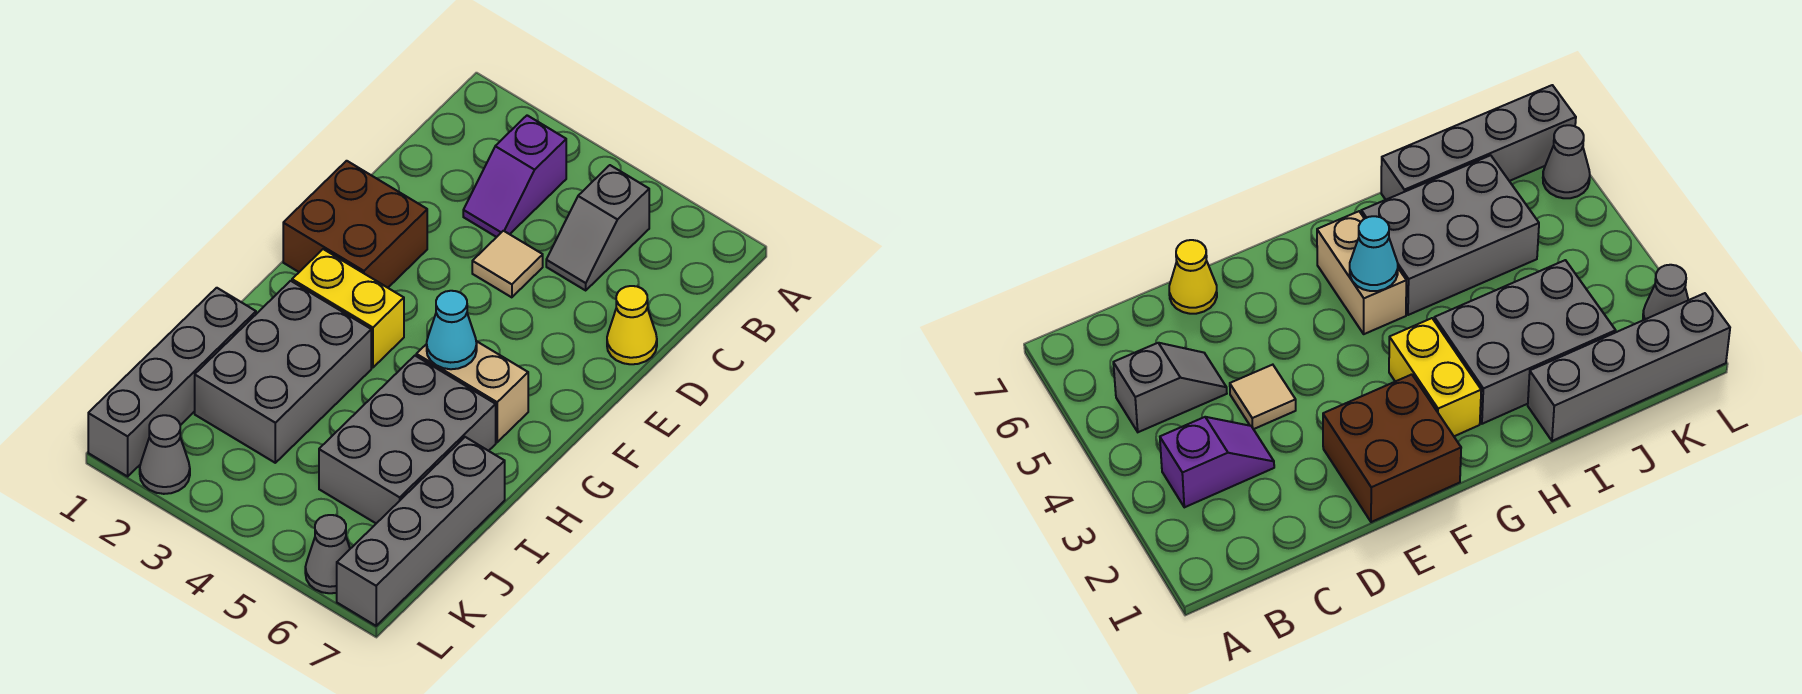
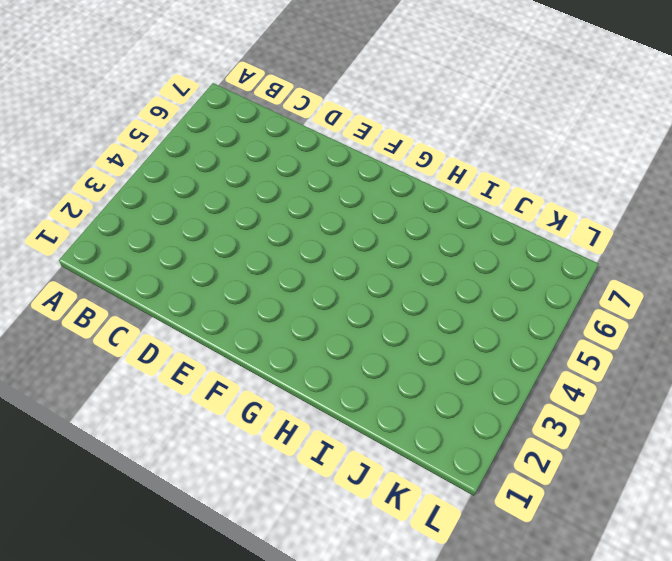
none -> purple slope B3:C3 level 1 top B
none -> grey slope B5:C5 level 1 top B
none -> tan tile D4 level 1

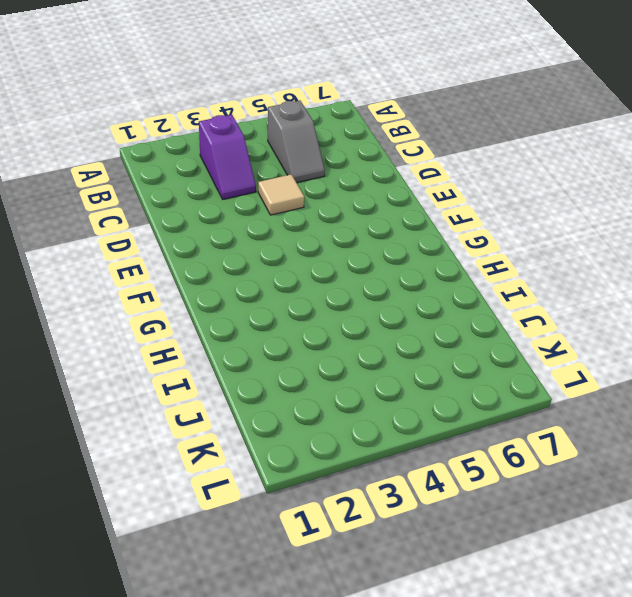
none -> yellow cone D7 level 1
none -> brown brick E1:F2 level 1
none -> yellow brick G2:G3 level 1

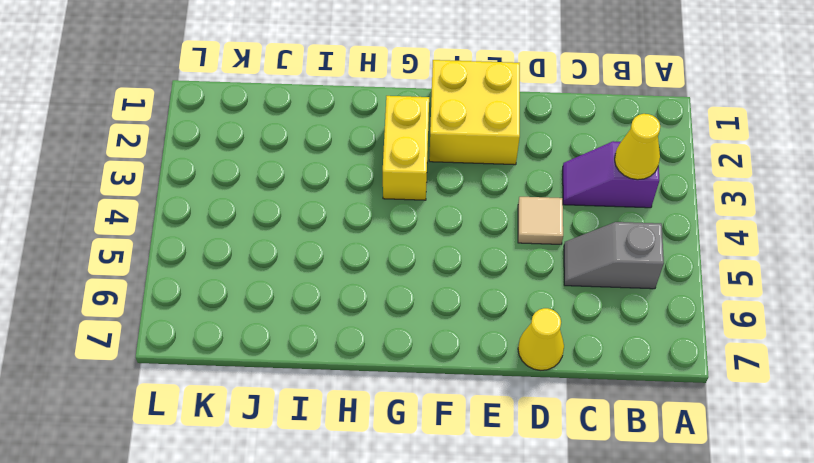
yellow cone B3 level 2 -> none
yellow brick E1:F2 level 1 -> brown brick E1:F2 level 1
none -> tan brick G5:G6 level 1
none -> grey brick H2:J3 level 1
none -> grey brick H5:J6 level 1

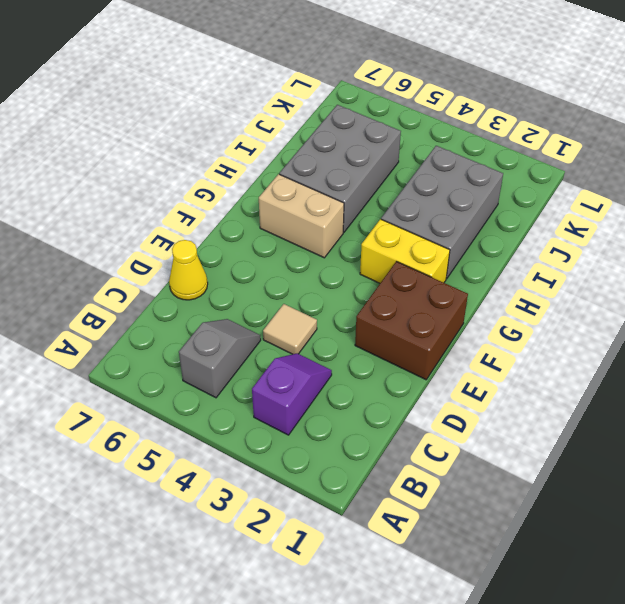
none -> grey brick I1:L1 level 1
none -> grey brick I7:L7 level 1
none -> grey cone L2 level 1

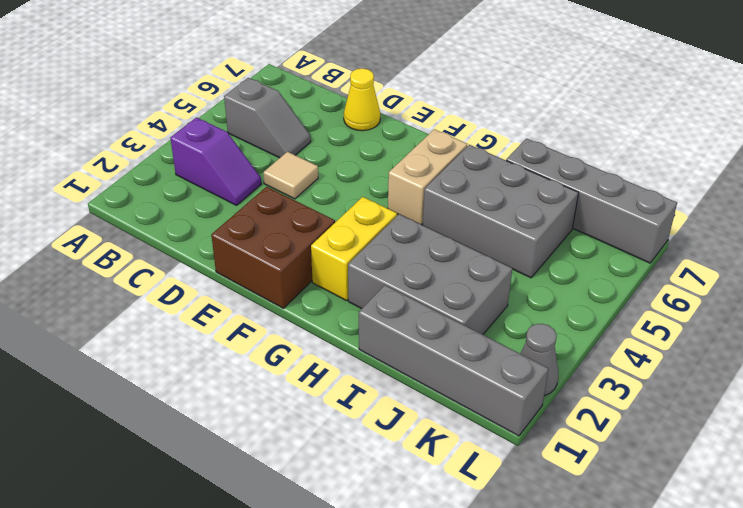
none -> grey cone L6 level 1
none -> cyan cone G5 level 2

